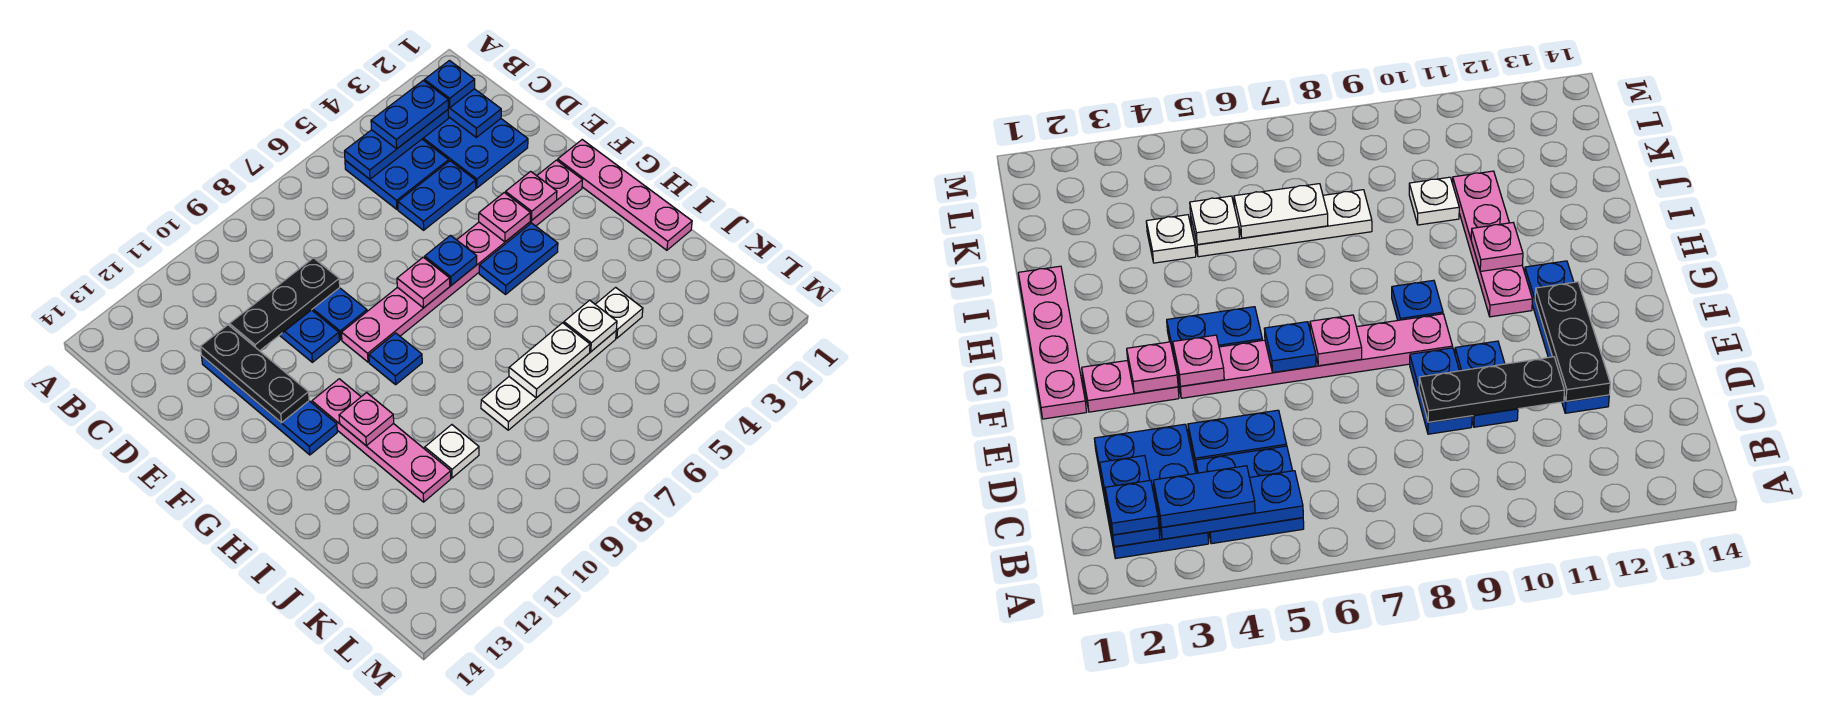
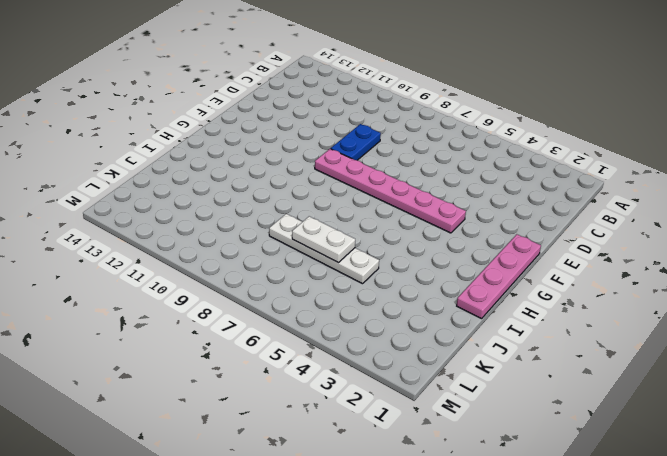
none -> blue plate B2:D3 level 1
none -> blue plate B4:C5 level 1
none -> blue plate D4:D5 level 1

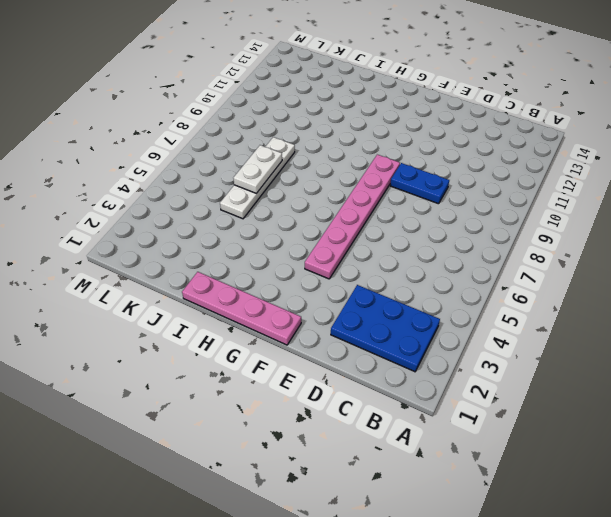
none -> blue plate B4:C5 level 1
none -> blue plate D4:D5 level 1
none -> blue plate D10:E10 level 1

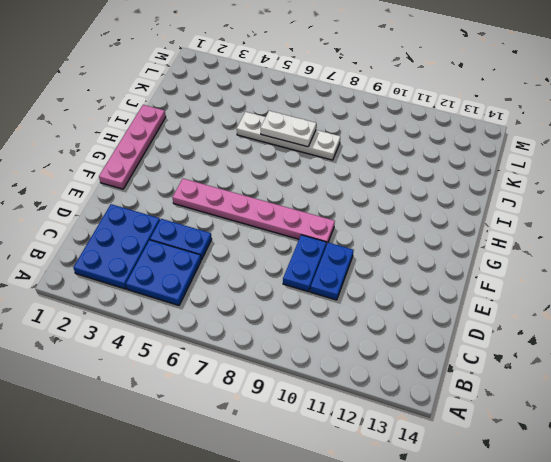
none -> blue plate D12:G12 level 1
none -> pink plate F2:F3 level 1
none -> blue plate G4:G5 level 1

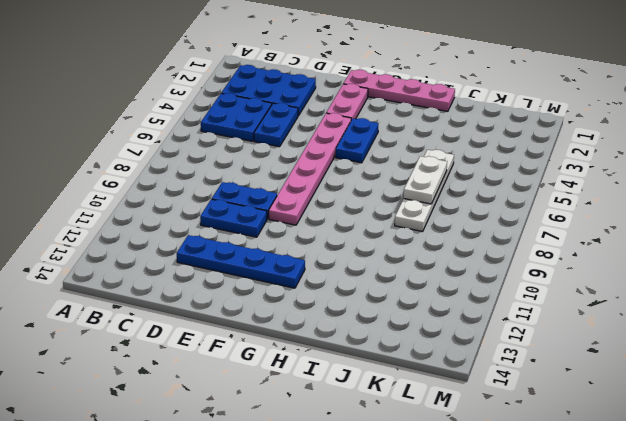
none -> blue plate G9 level 1
none -> pink plate G11:J11 level 1
none -> white plate J4 level 1

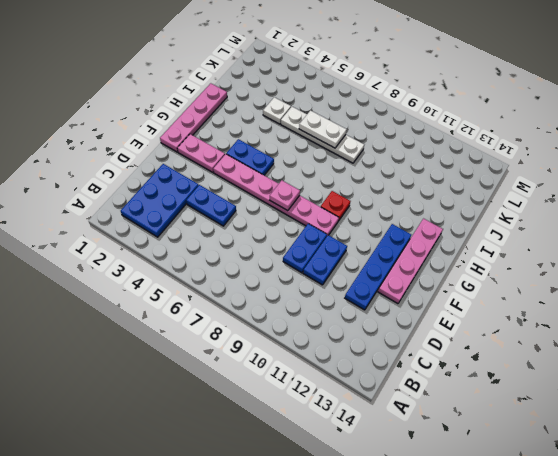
pink plate E13:H13 level 1 -> pink plate G11:J11 level 1
red plate G9 level 1 -> blue plate G9 level 1
none -> blue plate B4:C5 level 1
none -> white plate J10 level 1
none -> blue plate B2:C2 level 2

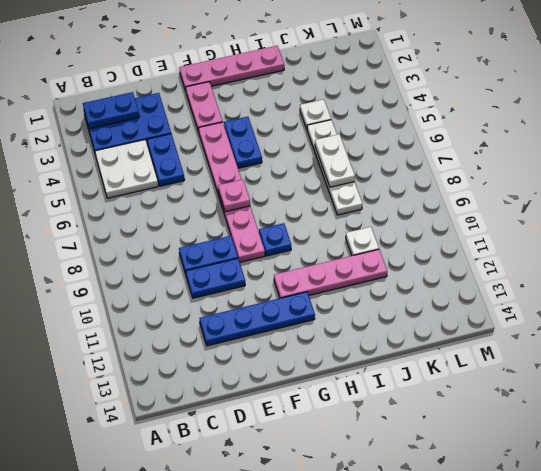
white plate B4:C5 level 1 -> blue plate B4:C5 level 1
none -> blue plate B3:B5 level 2
none -> black plate D9:D11 level 2
none -> black plate D12:F12 level 2

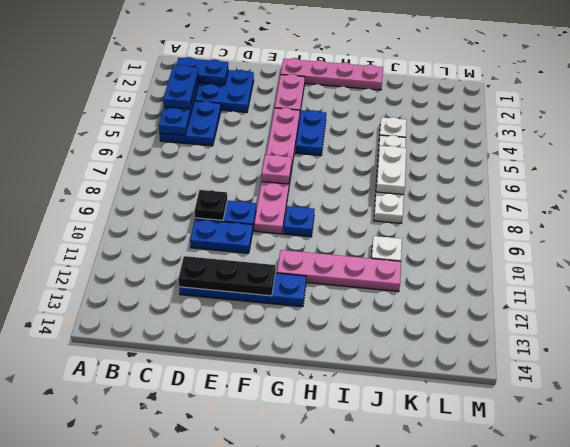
black plate D9 level 2 -> black plate D9:D11 level 2
none -> blue plate D4:D5 level 1
none -> pink plate F3 level 2
none -> pink plate F4 level 2

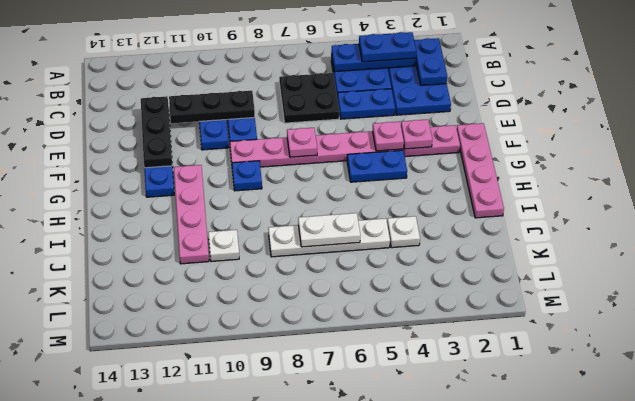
black plate C6:D7 level 1 -> none
none -> blue plate F6 level 2
none -> pink plate H11 level 2
none -> white plate J5 level 2

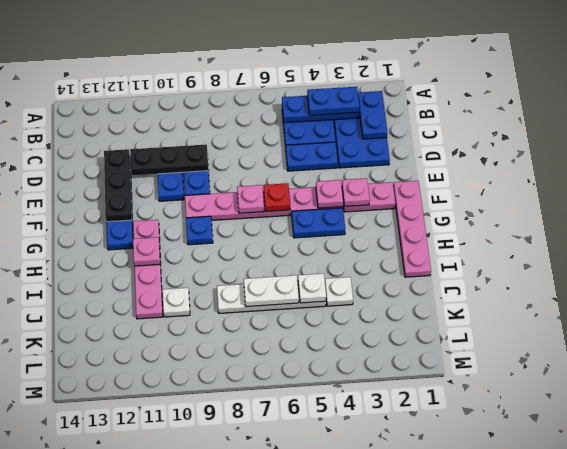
red plate F6 level 2 -> blue plate F6 level 2
none -> blue plate B2 level 3

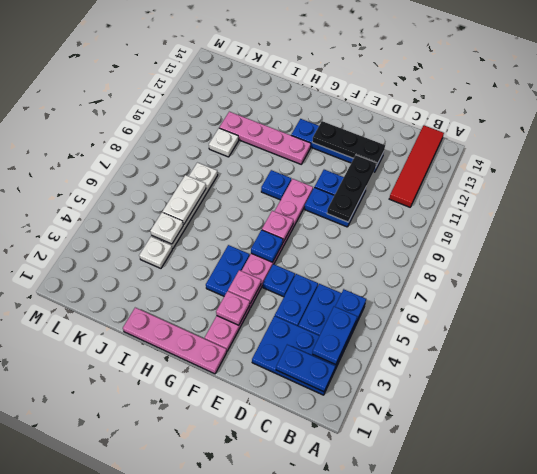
red tile B11:B14 level 1 -> none
blue plate E5 level 1 -> blue plate B2 level 3
none -> pink plate H11 level 2

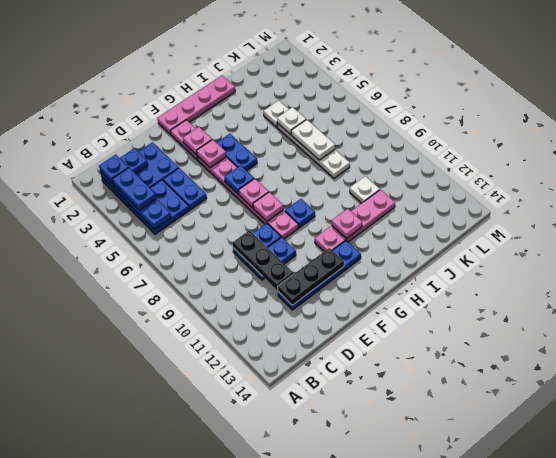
pink plate F8 level 2 -> none

